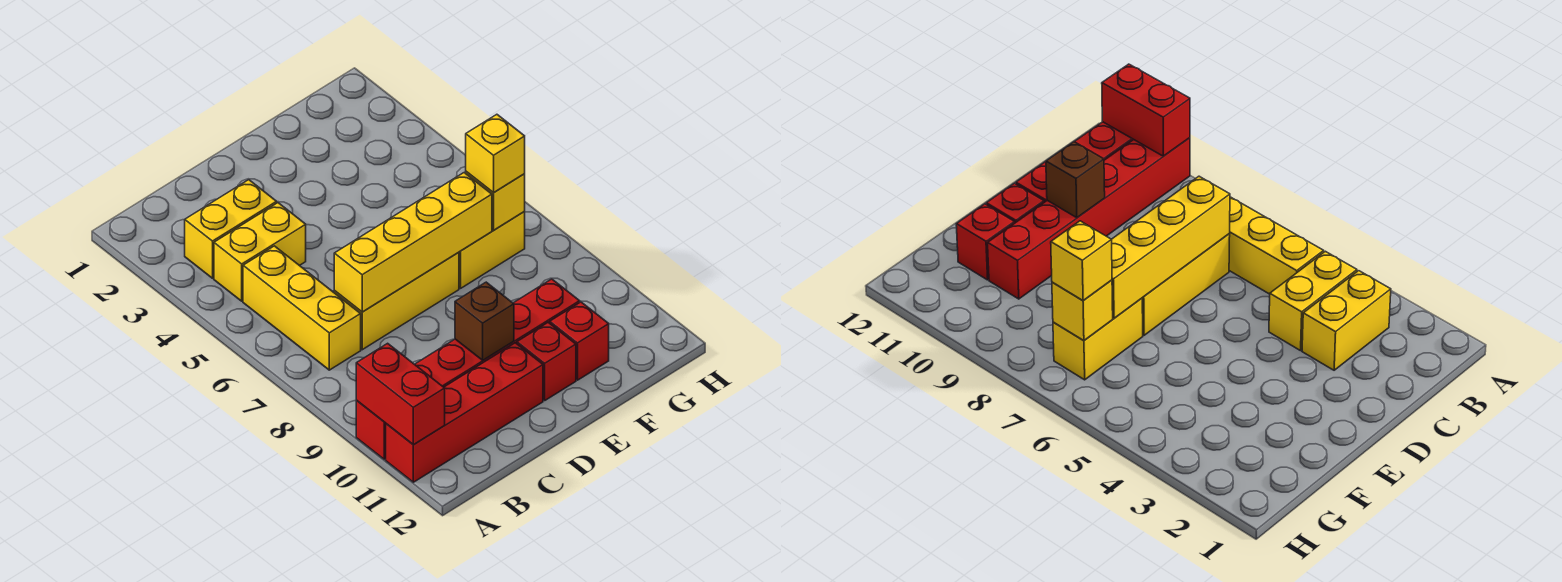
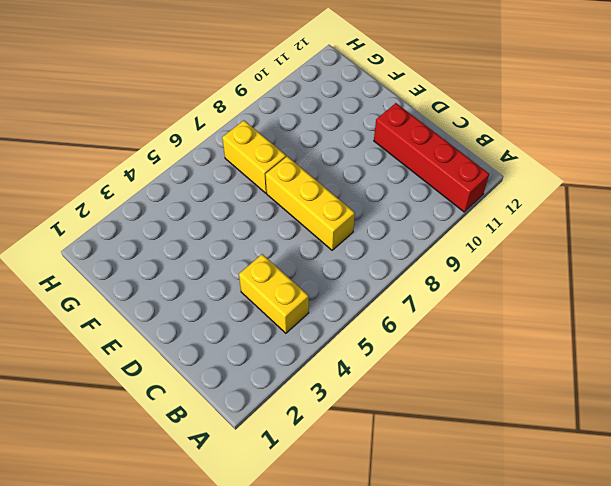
none -> red brick A10:F10 level 1
none -> yellow brick B3:C3 level 1
none -> yellow brick B5:B7 level 1

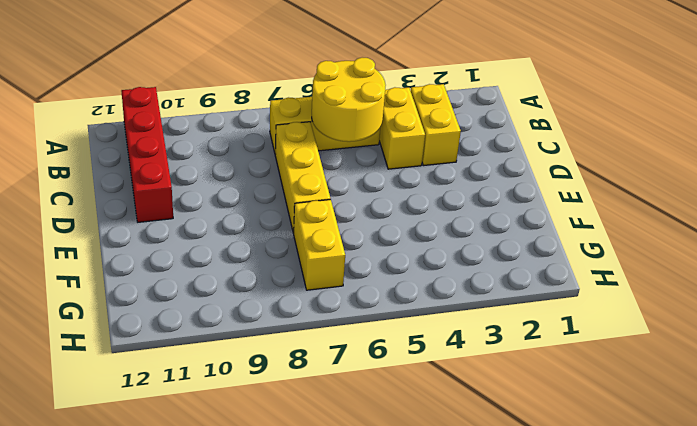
yellow round brick B5:C6 level 2 -> none
none -> red brick A10:F10 level 1
none -> red brick E11 level 1
none -> red brick F11 level 1

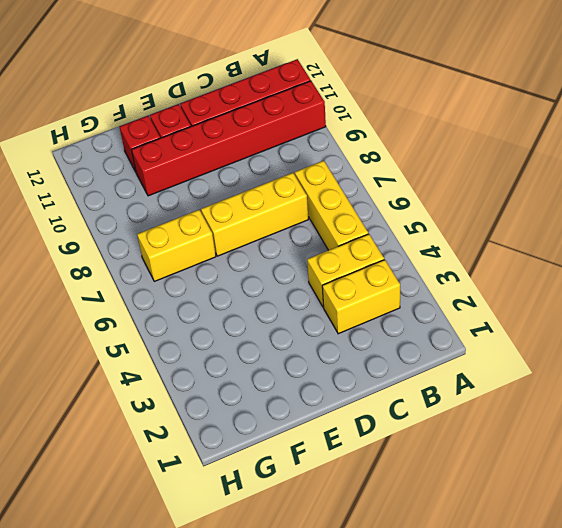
none -> red brick A10:A11 level 2
none -> yellow brick C7:F7 level 2
none -> brown brick D10 level 2

